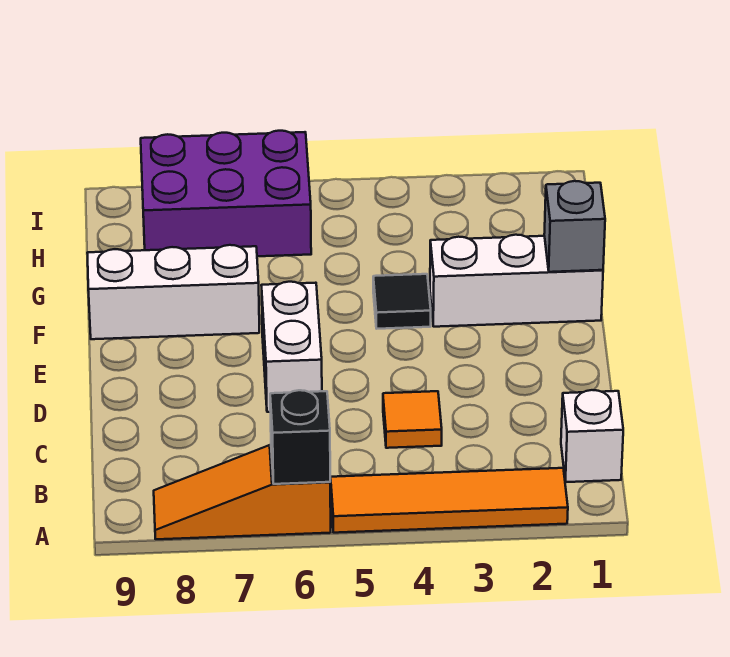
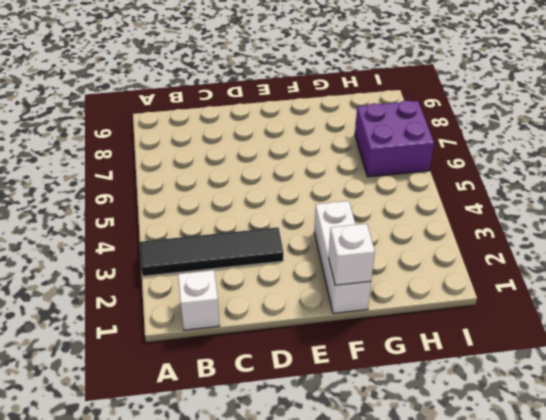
black tile A3:D3 level 1 -> orange tile A2:A5 level 1
white brick F1 level 2 -> grey brick F1 level 2
purple brick H6:I7 level 1 -> purple brick H6:I8 level 1
none -> orange slope A6:A8 level 1 top 6
none -> orange tile C4 level 1

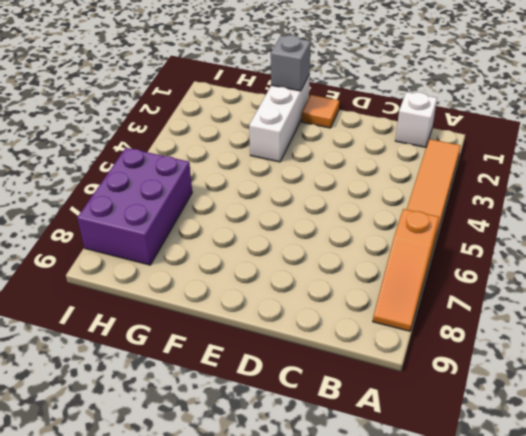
orange tile E1 level 1 -> orange tile C4 level 1
none -> white brick D6:E6 level 1
none -> black tile F4 level 1

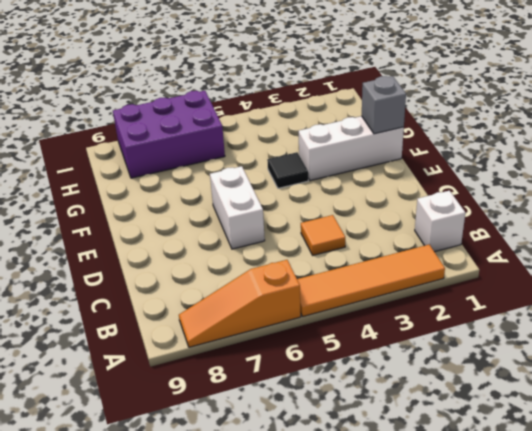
none -> white brick F7:F9 level 1
none -> black brick A6 level 2

